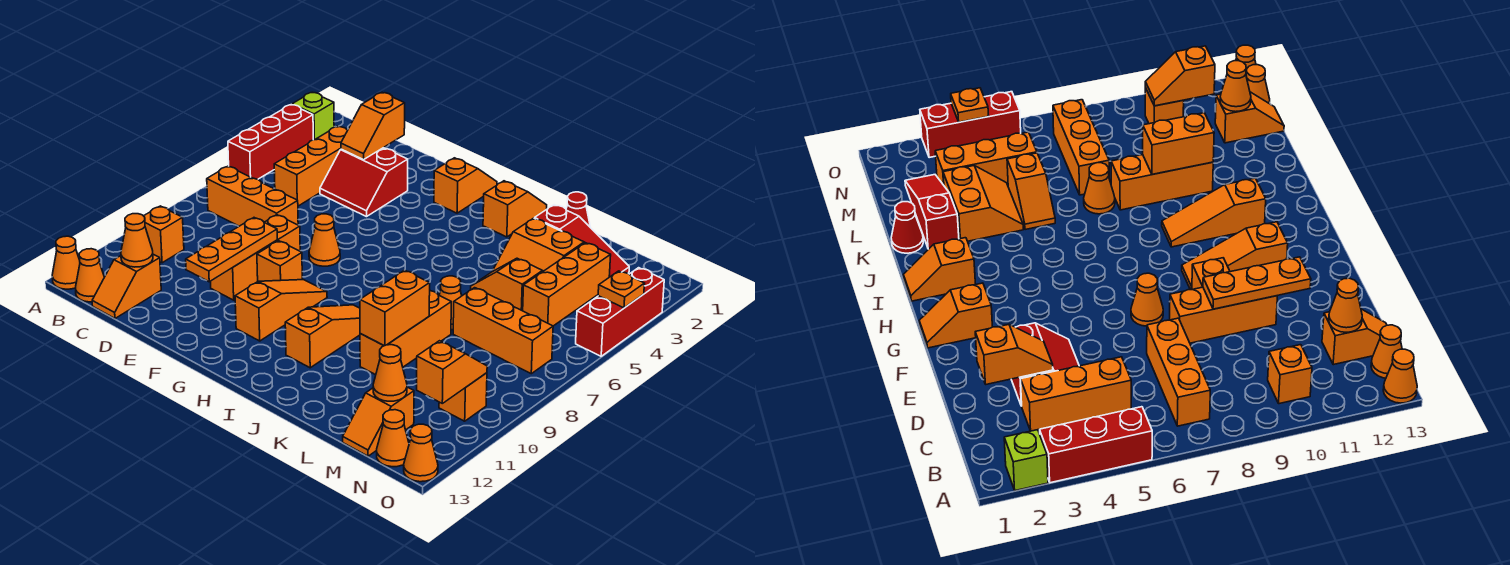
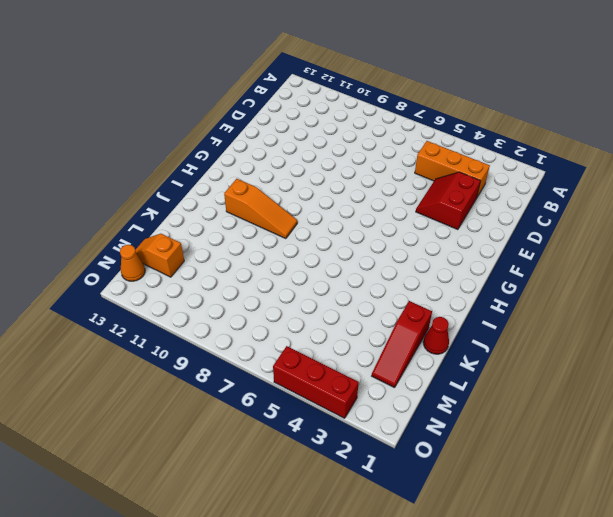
none -> lime brick A2 level 1
none -> red brick A3:A5 level 1
none -> orange cone A13 level 1
none -> orange brick B7:D7 level 1

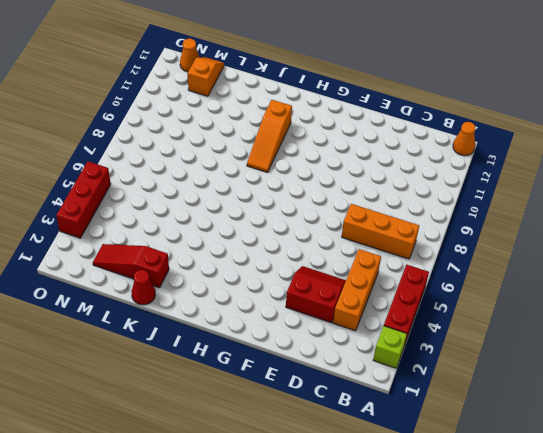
none -> orange brick B10 level 1
none -> orange cone B13 level 1
none -> orange slope C12:C13 level 1 top 12
none -> orange brick E8:E10 level 1

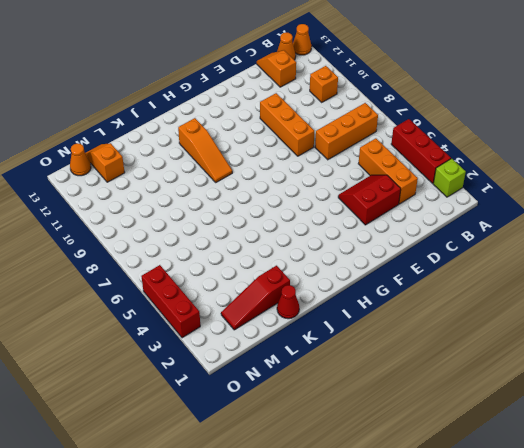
none -> orange cone F7 level 1
none -> orange brick F9 level 1
none -> orange slope G1:G2 level 1 top 2
none -> orange slope G9:G11 level 1 top 11

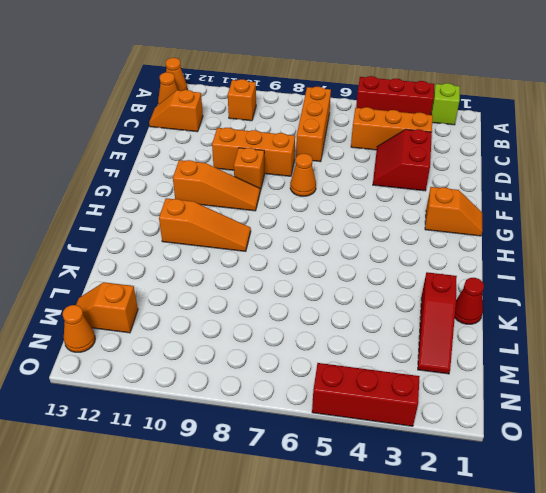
none -> orange slope I1:I2 level 1 top 2
none -> orange slope K3:L4 level 1 top 3
none -> orange slope K5:L5 level 1 top L
none -> orange cone K7 level 1

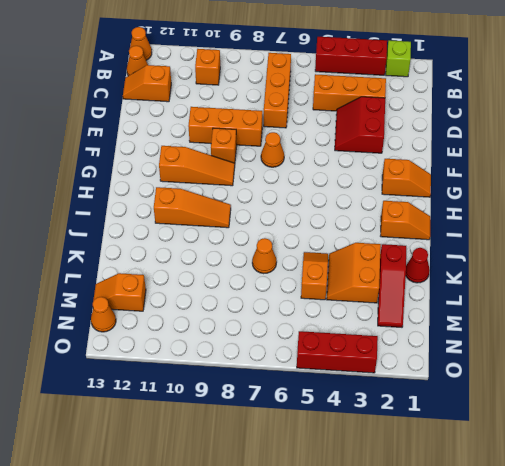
none -> orange brick K8:K10 level 1
none -> orange brick L7:N7 level 1
none -> orange brick M3:M5 level 1
none -> orange brick N10 level 1

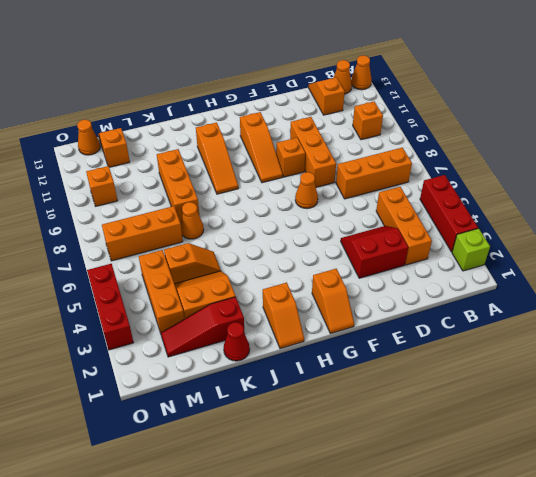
none -> orange cone O13 level 1
none -> orange cone C12 level 2
none -> orange slope D2:D3 level 2 top 2
none -> orange plate E9:E11 level 2

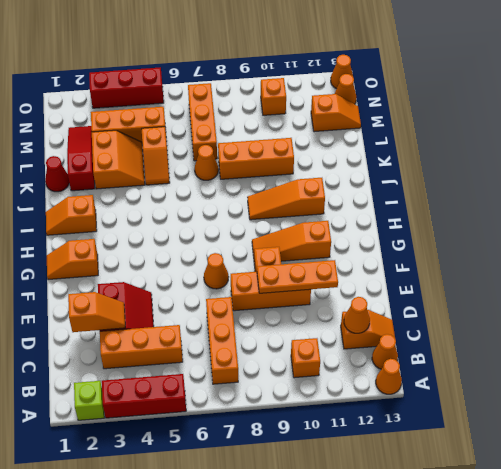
none -> orange brick K9:K10 level 2
none -> orange cone M12 level 2
none -> orange slope N10:N11 level 2 top 11
none -> orange plate O4 level 2

